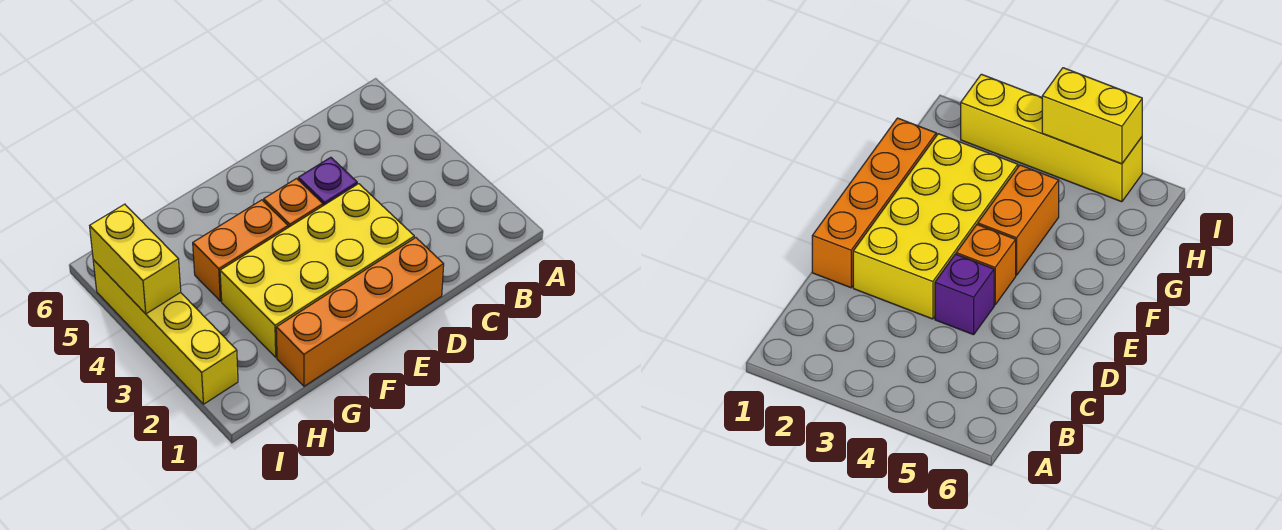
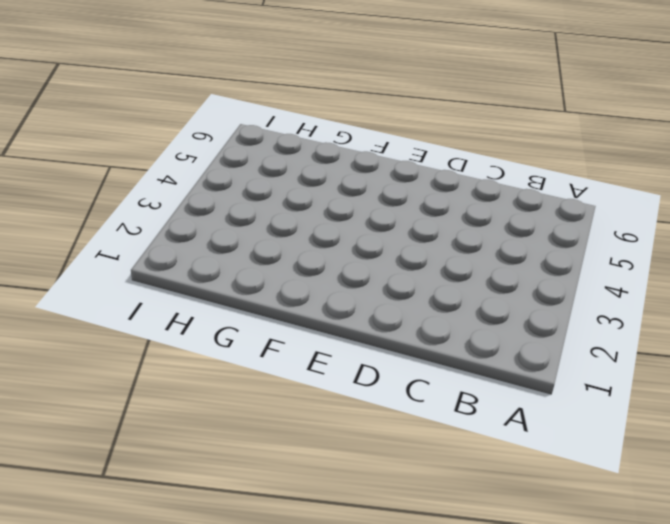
none -> orange brick D1:G1 level 1
none -> yellow brick D2:G3 level 1

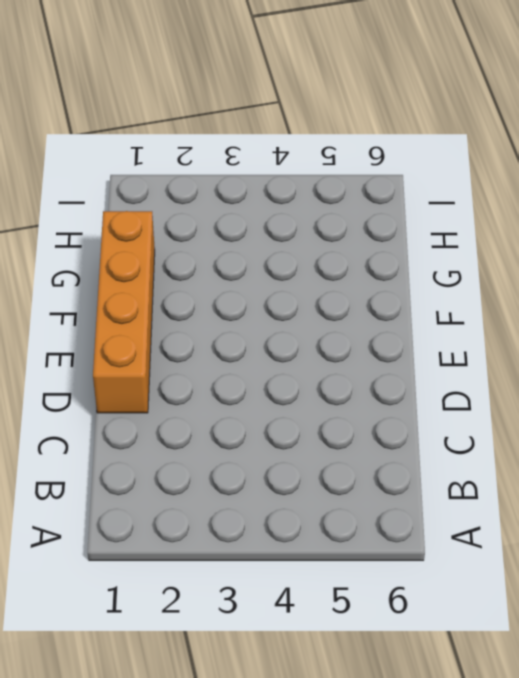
none -> yellow brick D2:G3 level 1
none -> purple brick D4 level 1

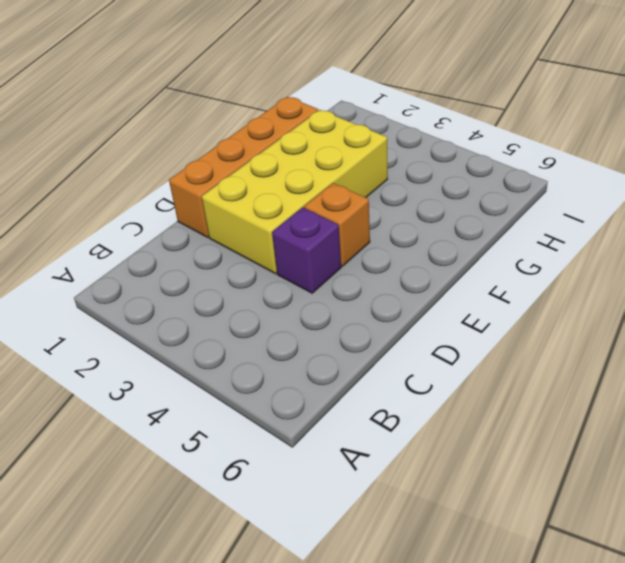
none -> orange brick F4:G4 level 1
none -> yellow brick I2:I5 level 1

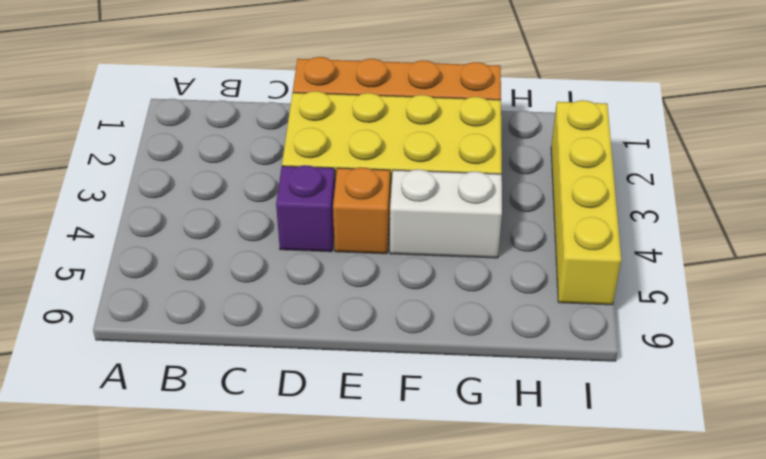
white brick F4:G4 level 1 -> orange brick F4:G4 level 1
none -> yellow brick I4:I5 level 2

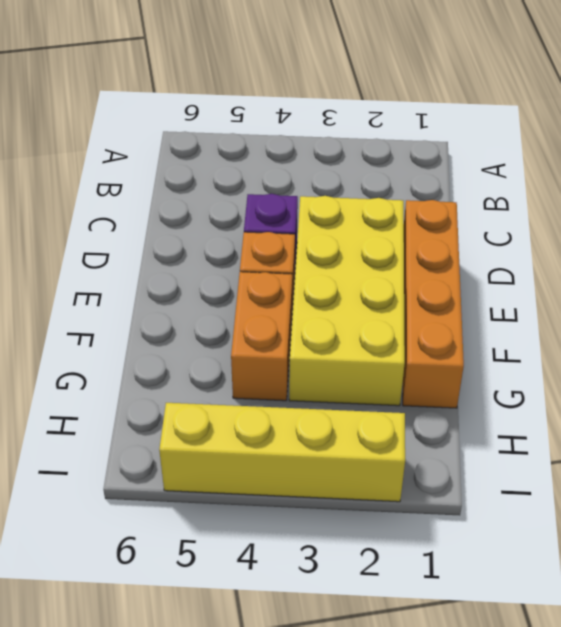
none -> yellow brick I4:I5 level 2

